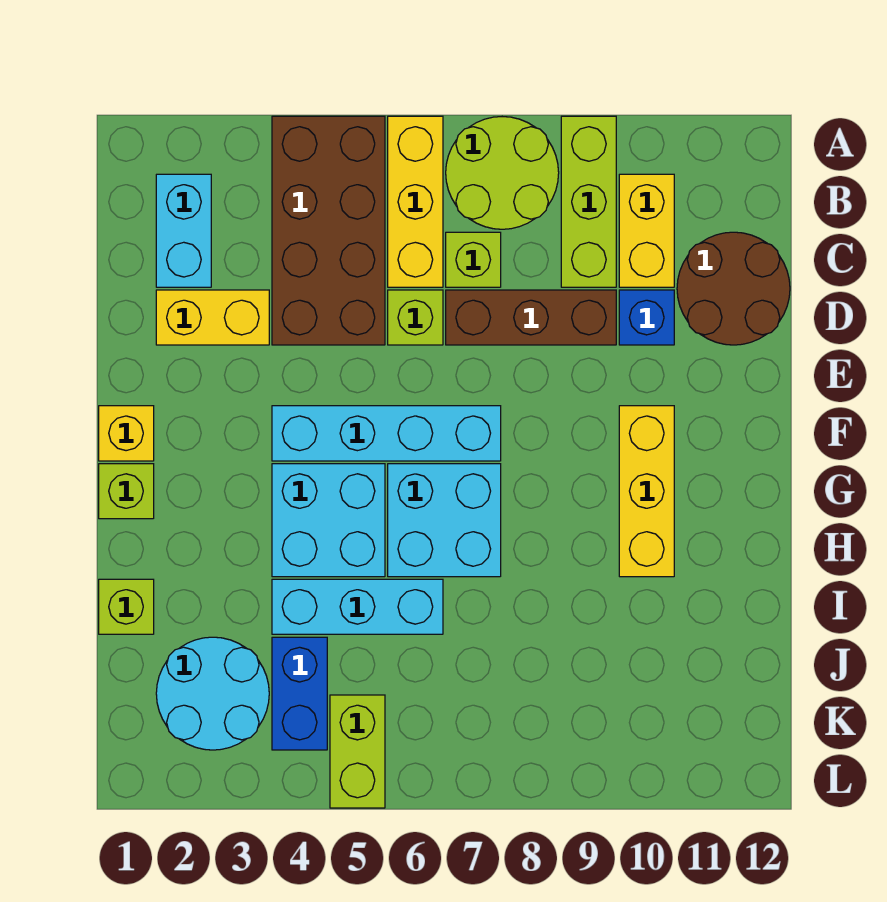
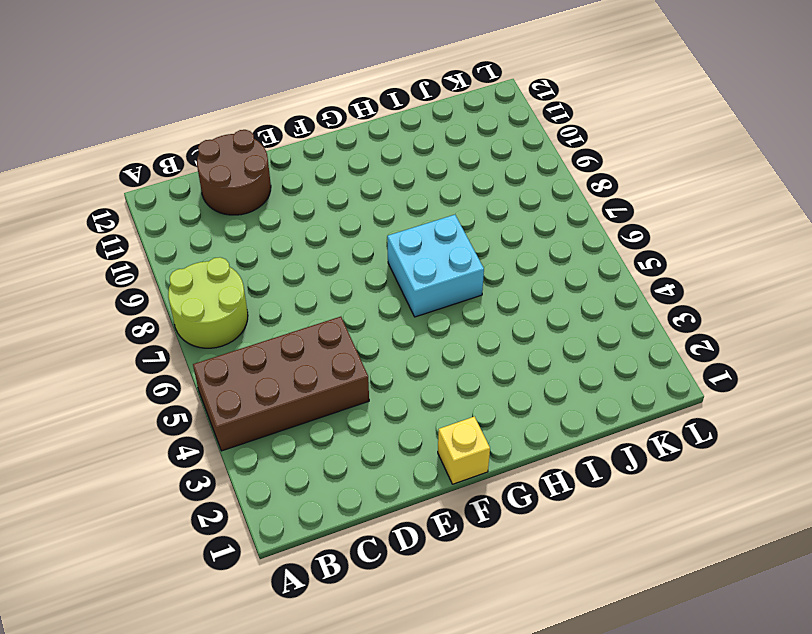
none -> yellow brick A6:C6 level 1
none -> lime brick A9:C9 level 1
none -> cyan brick B2:C2 level 1

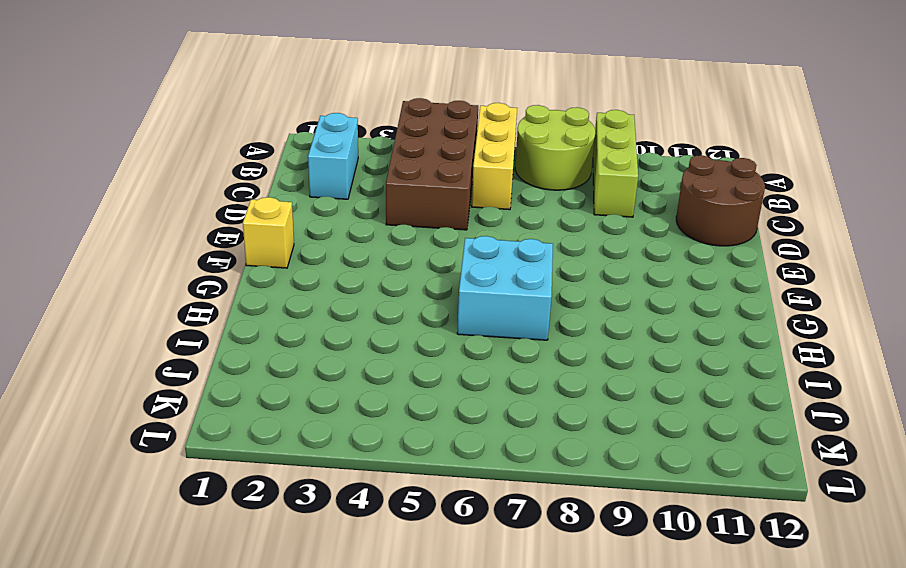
none -> yellow brick B10:C10 level 1
none -> lime brick C7 level 1
none -> yellow brick D2:D3 level 1

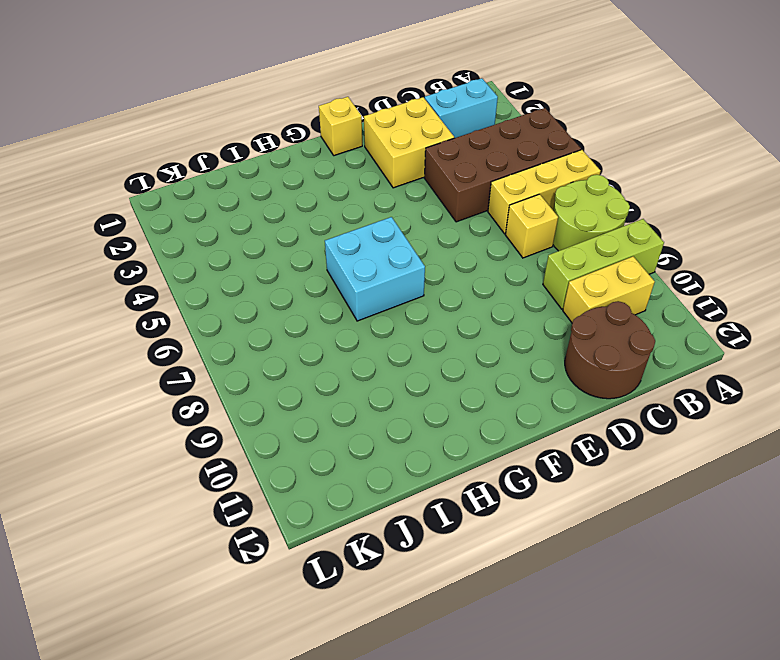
yellow brick C7 level 1 -> lime brick C7 level 1
yellow brick D2:E3 level 1 -> yellow brick D2:D3 level 1
none -> lime brick D6 level 1
none -> brown brick D7:D9 level 1
none -> blue brick D10 level 1

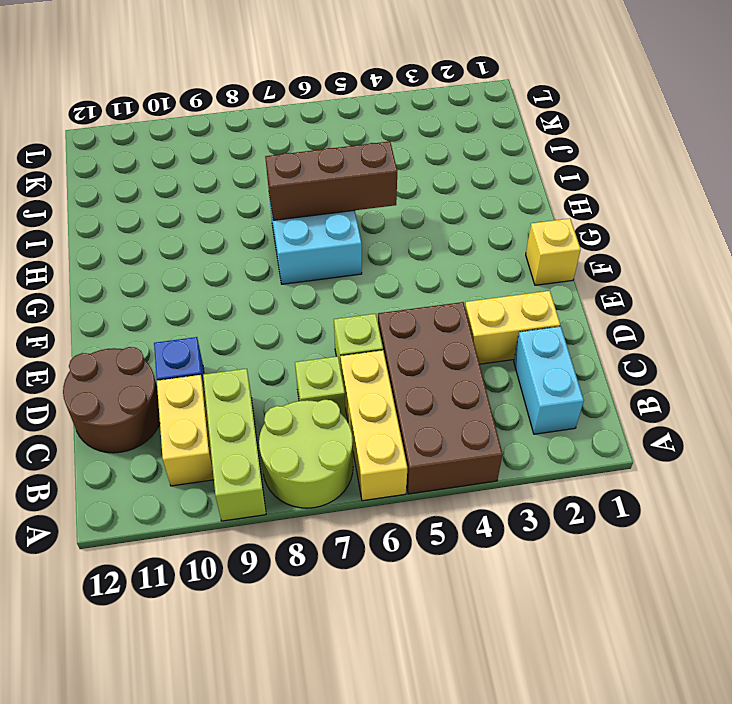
brown brick H5:H7 level 2 -> brown brick D7:D9 level 1
none -> cyan brick F4:F7 level 1
none -> yellow brick F10:H10 level 1
none -> lime brick G1 level 1

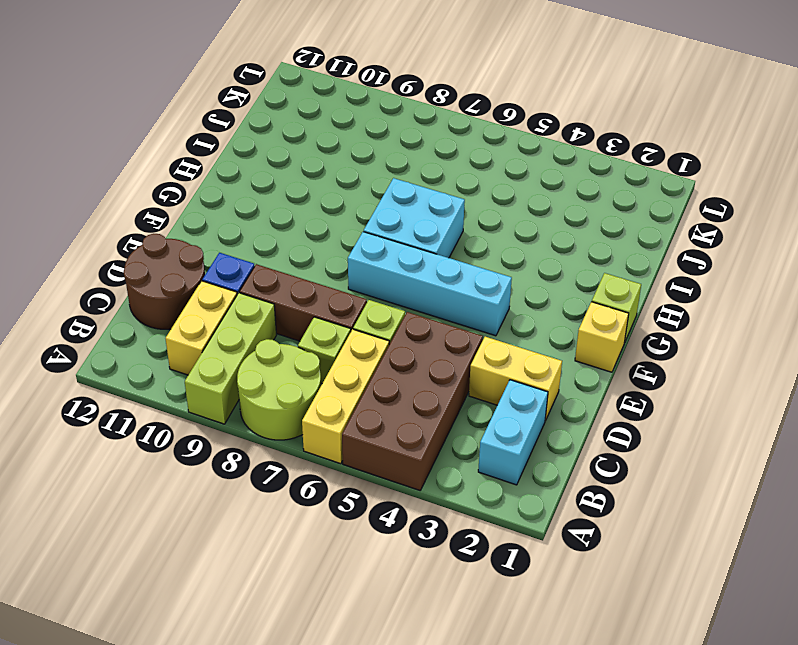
none -> yellow brick F10:H10 level 1
none -> cyan brick G4:H5 level 1
none -> lime brick I1 level 1

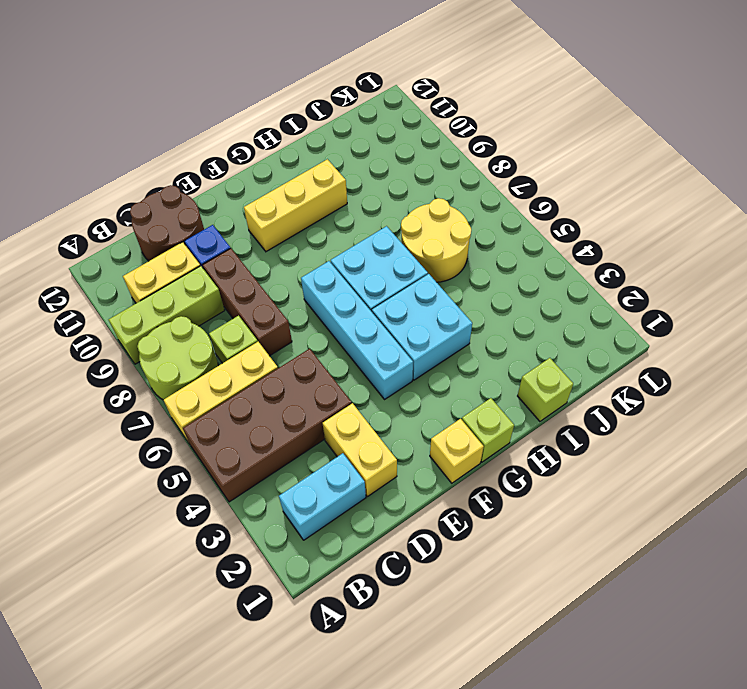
yellow round brick I6:J7 level 1 -> cyan brick I4:I6 level 1
none -> lime brick D6 level 1
none -> cyan round brick J2:K3 level 1
none -> blue brick J4:K4 level 1

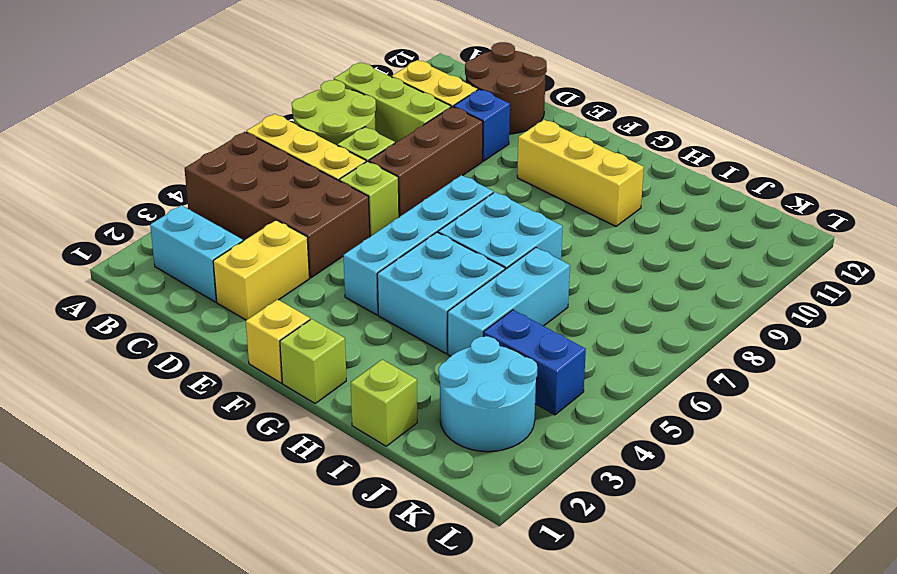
none -> lime brick K5:L5 level 1

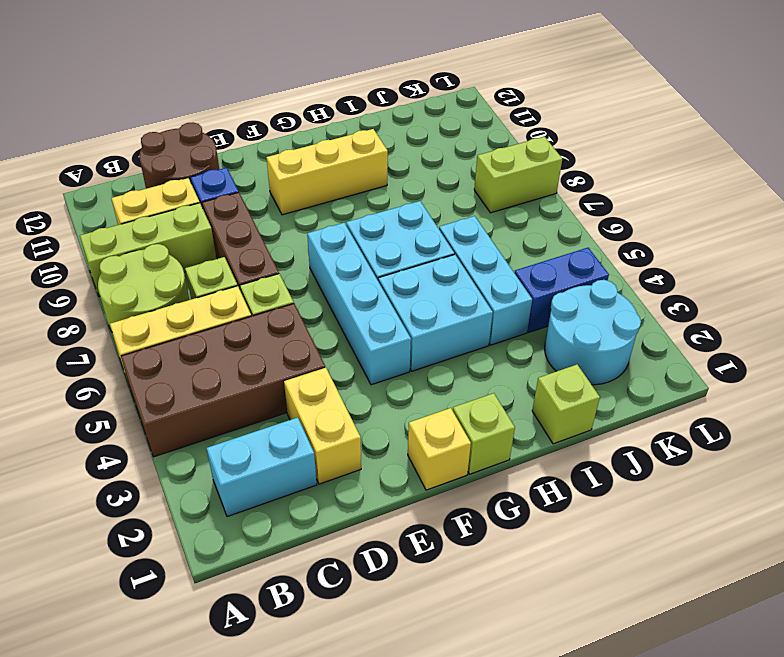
lime brick K8:L8 level 1 -> lime brick K5:L5 level 1

